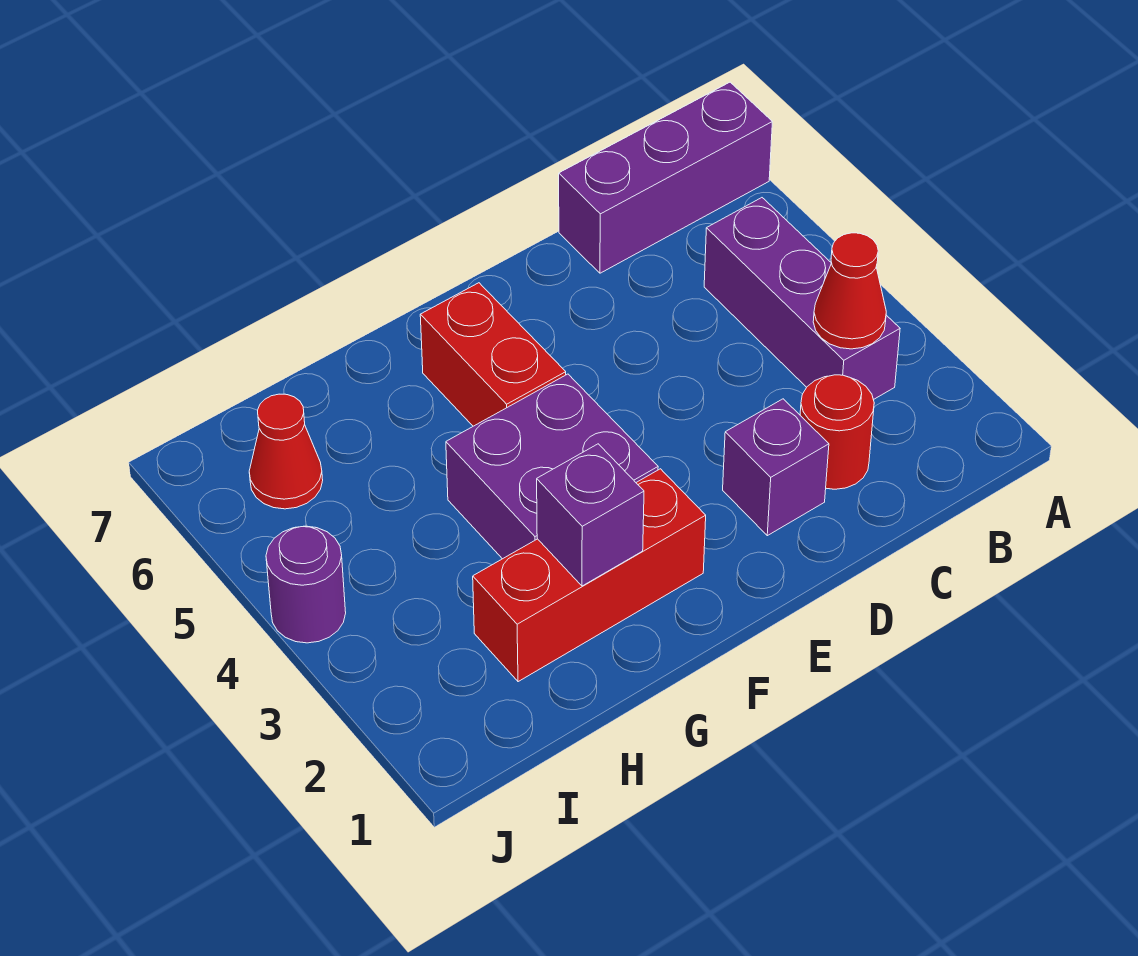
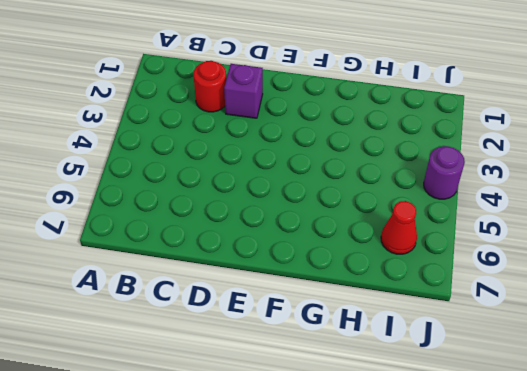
none -> purple brick A7:C7 level 1
none -> purple brick B3:B5 level 1

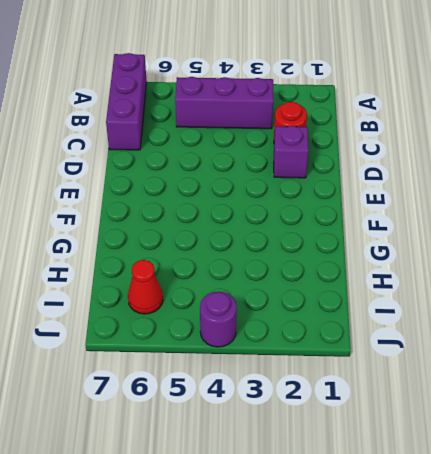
none -> red brick F2:H2 level 1
none -> purple brick F3:G4 level 1

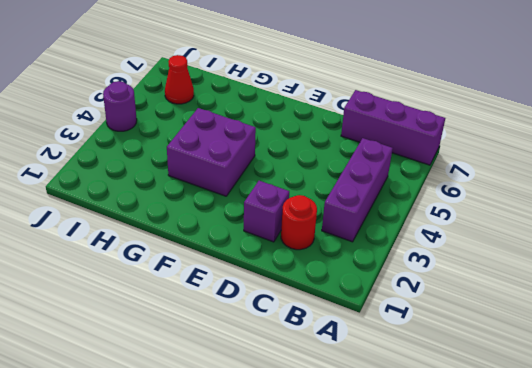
none -> red brick F2:H2 level 1
none -> red brick F5:F6 level 1

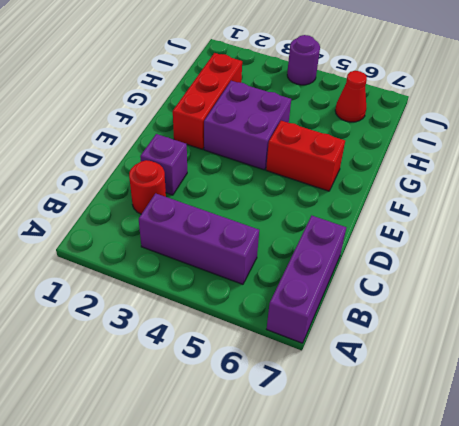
none -> red cone B3 level 2
none -> purple brick G2 level 2

